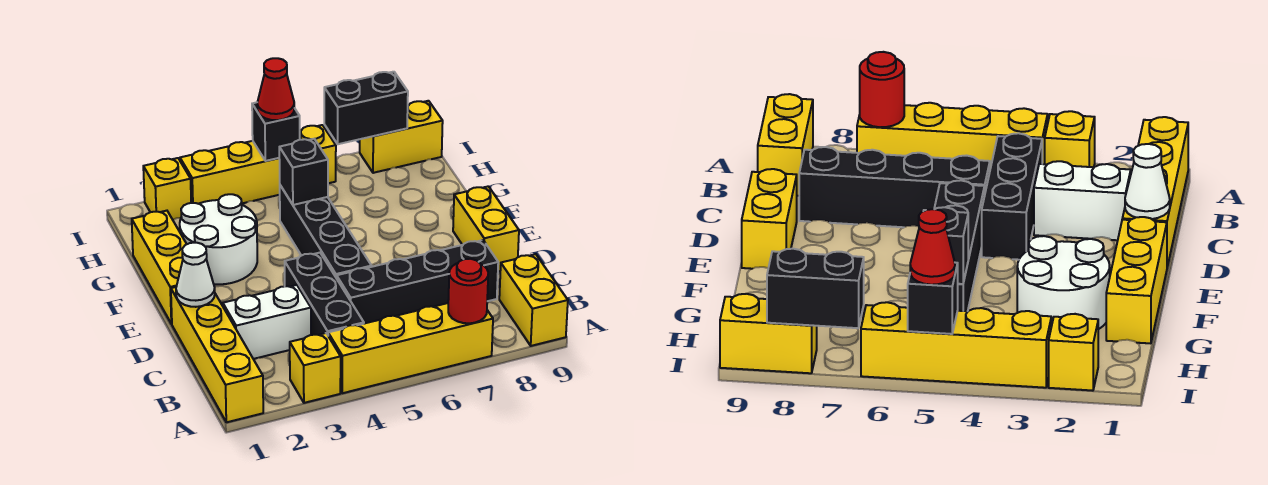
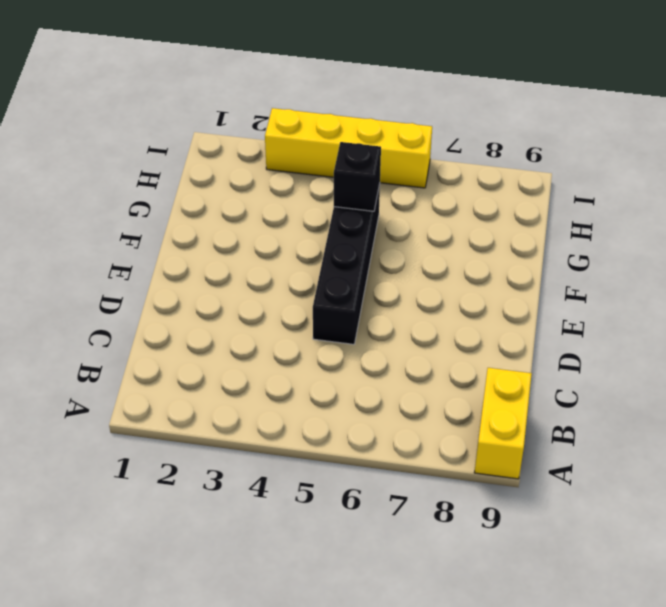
none -> yellow brick A1:D1 level 1
none -> yellow brick A3 level 1
none -> yellow brick A4:A7 level 1

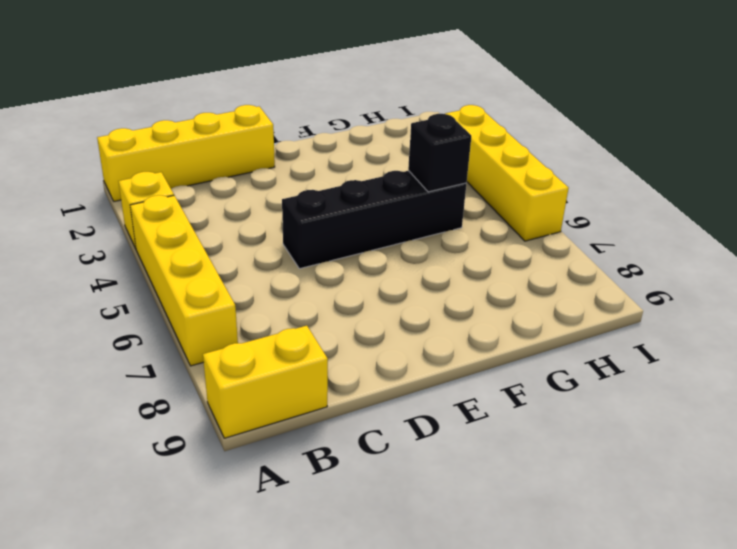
none -> black brick B4:D4 level 1
none -> white brick C2:C3 level 1
none -> black brick C5:C8 level 1

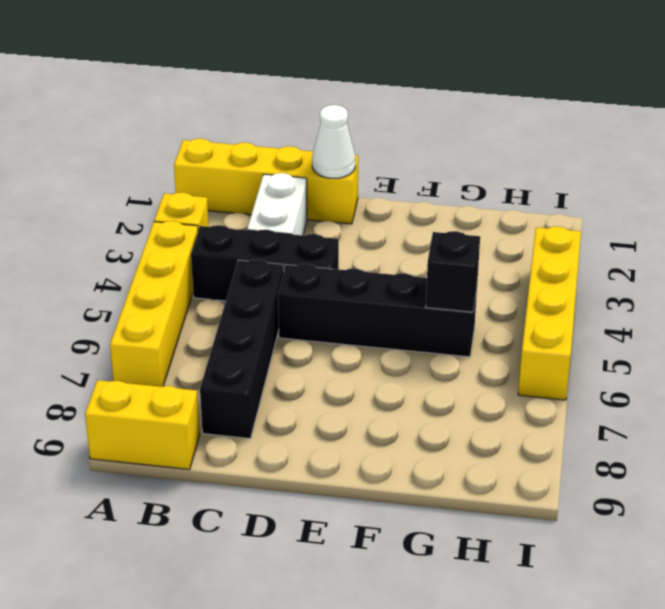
none -> yellow brick D9:E9 level 1
none -> yellow brick E1:G1 level 1
none -> white round brick F2:G3 level 1

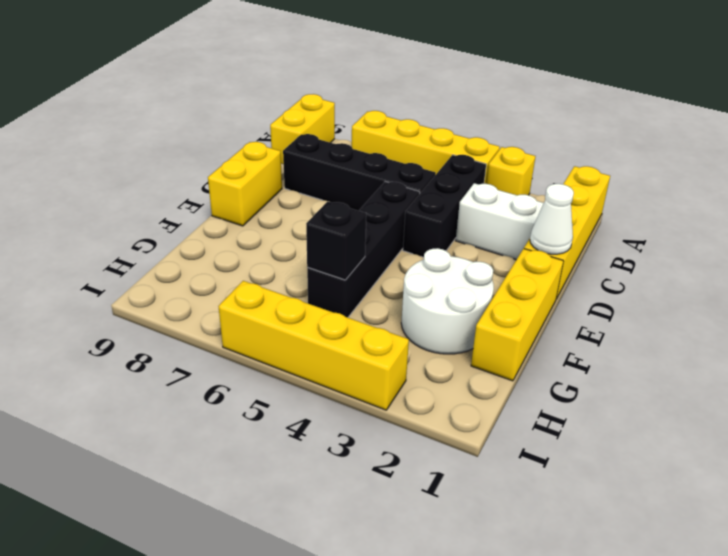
none -> yellow brick I2 level 1
none -> yellow brick I8:I9 level 1
none -> red round brick A7 level 2

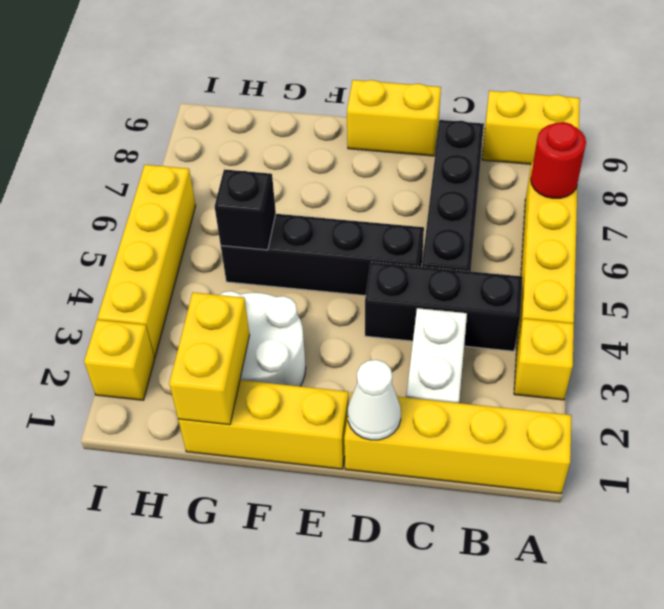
yellow brick G1:G2 level 2 -> yellow brick I8:I9 level 1
none -> black brick I5 level 2
none -> black brick I7:I8 level 2
none -> red cone I5 level 3

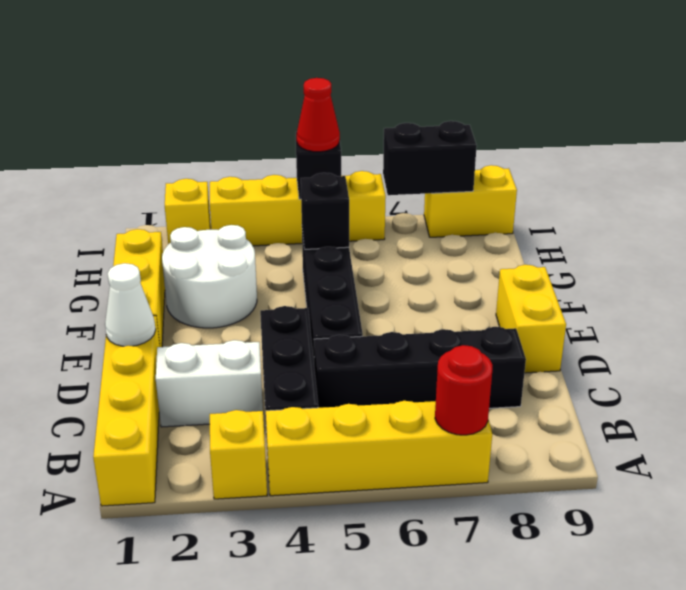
none -> yellow brick A9:B9 level 1

